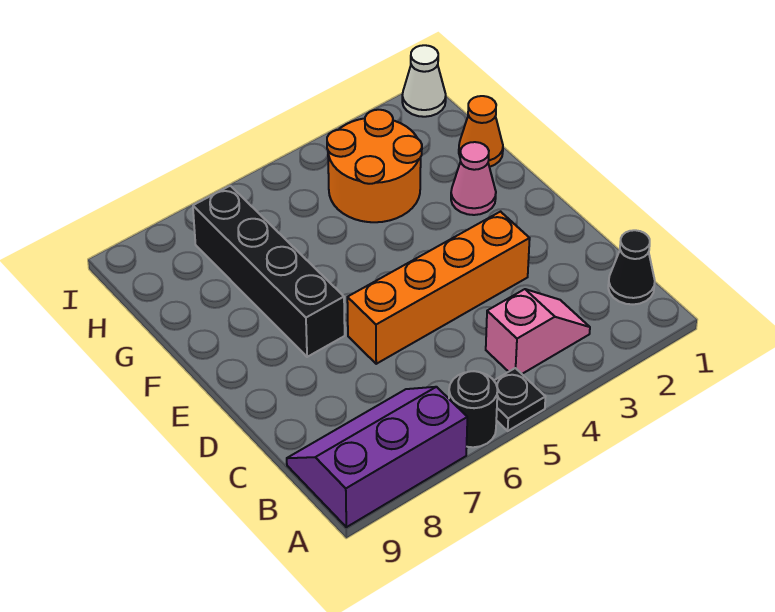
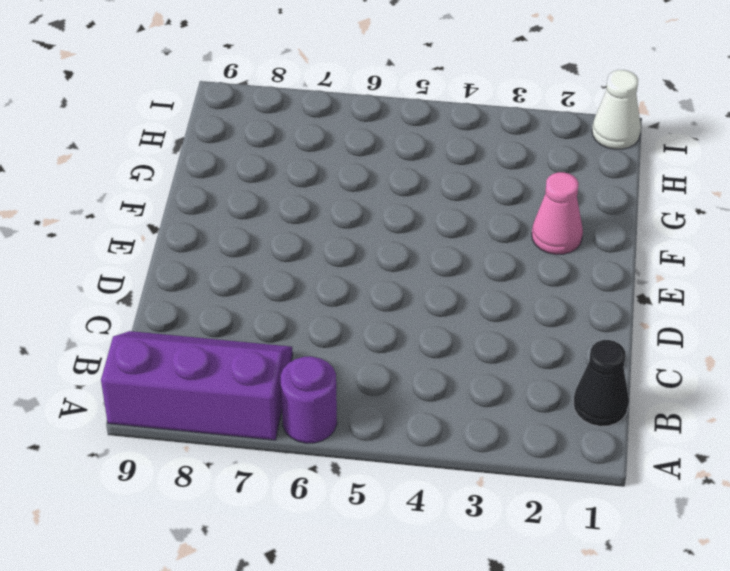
purple round brick A6 level 1 -> black round brick A6 level 1
none -> black plate A5 level 1
none -> pink slope B3:B4 level 1 top 4

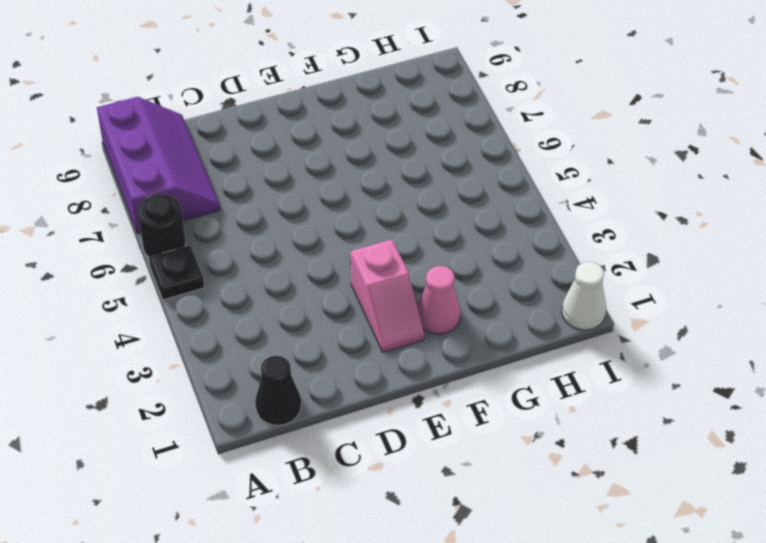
pink slope E2:E3 level 1 top 3 -> pink slope B3:B4 level 1 top 4
none -> orange brick D3:D6 level 1
none -> black brick E7:H7 level 1

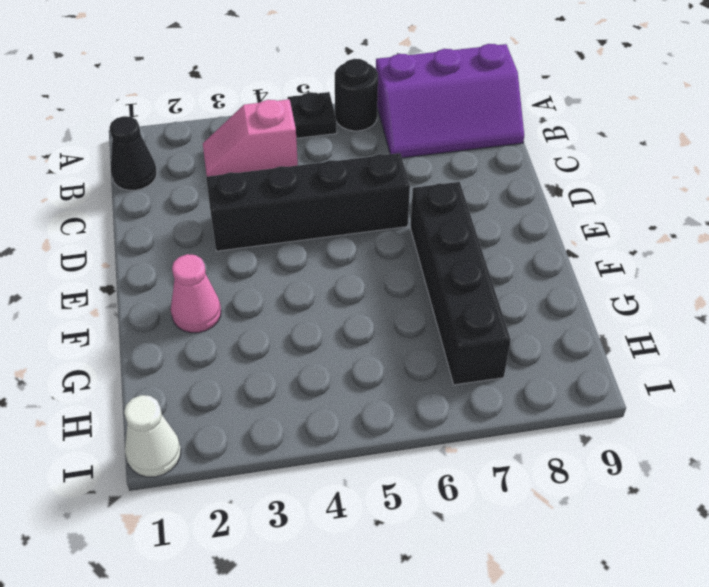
black brick D3:D6 level 1 -> orange brick D3:D6 level 1
none -> orange cone G1 level 1
none -> orange round brick G3:H4 level 1

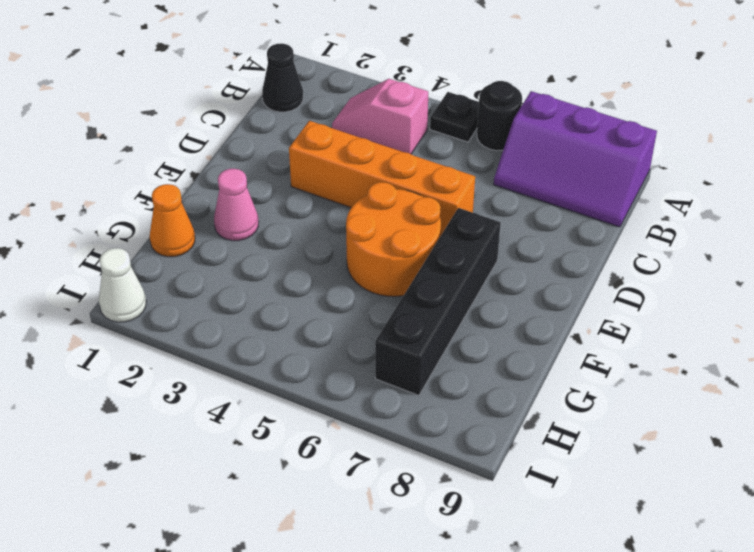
orange round brick E5:F6 level 1 -> orange round brick G3:H4 level 1

